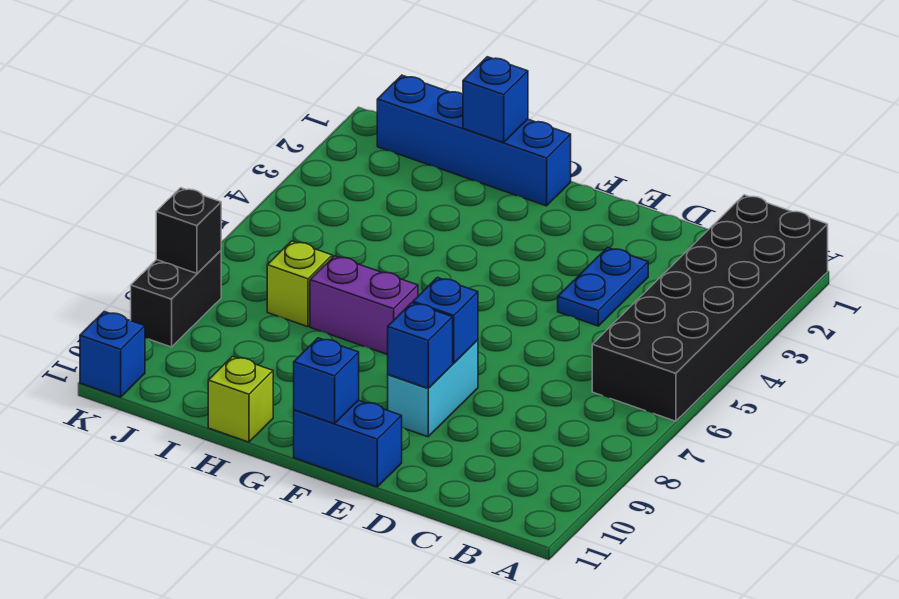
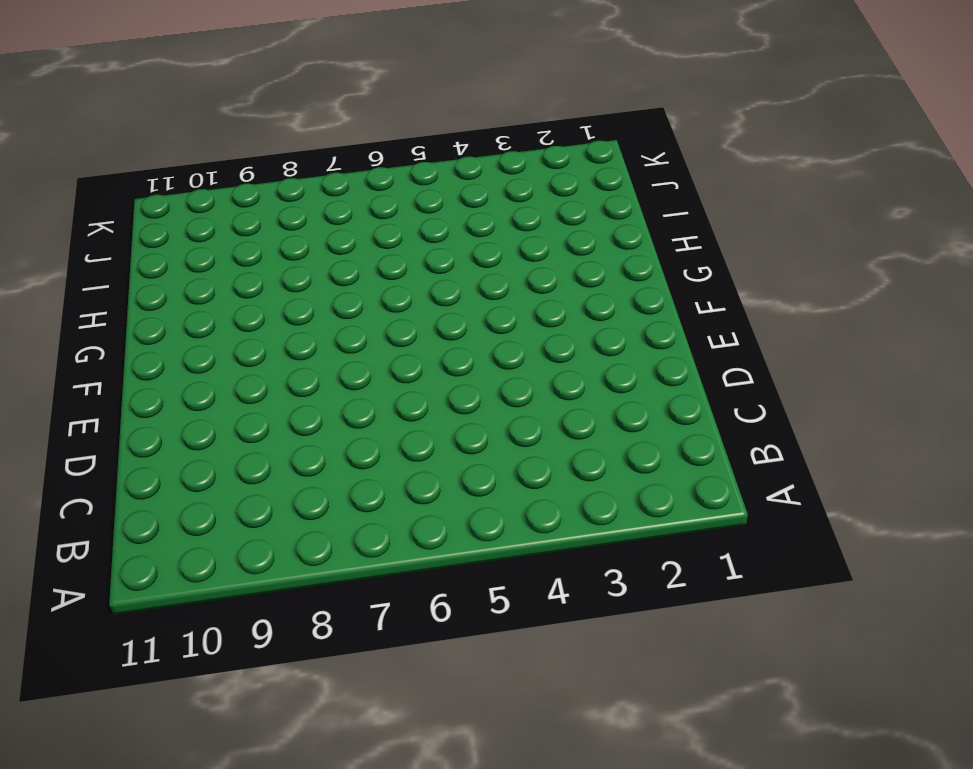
none -> black brick A1:B6 level 1
none -> blue plate D3:D4 level 1
none -> cyan brick E8:E9 level 1

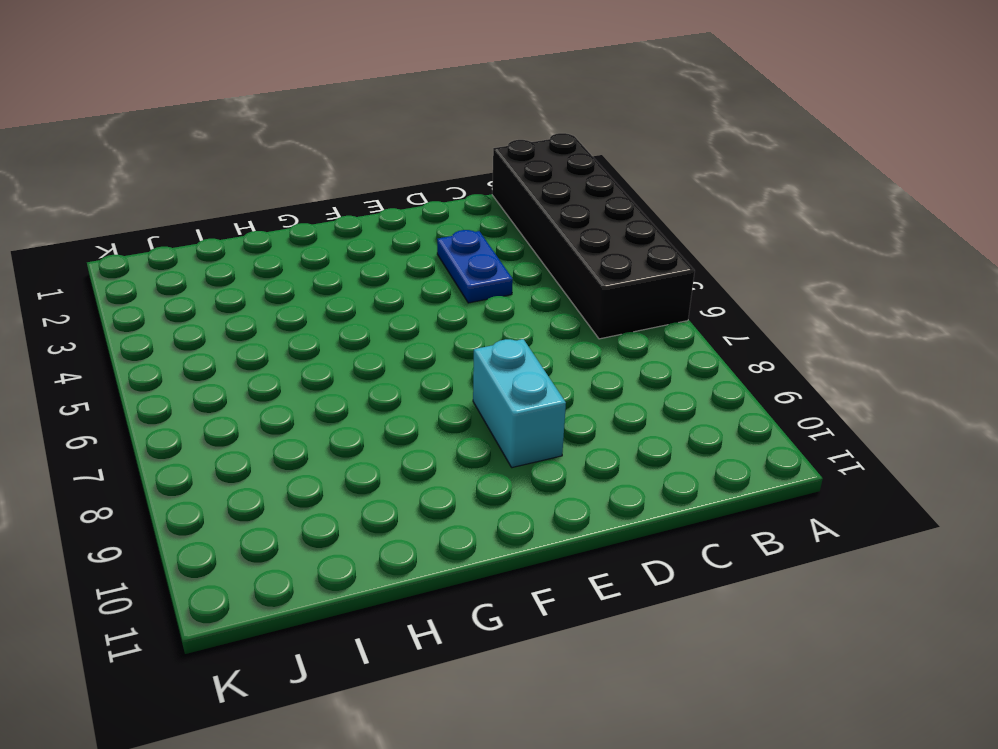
none -> blue brick E11:F11 level 1
none -> blue brick G1:J1 level 1
none -> purple brick G7:H7 level 1

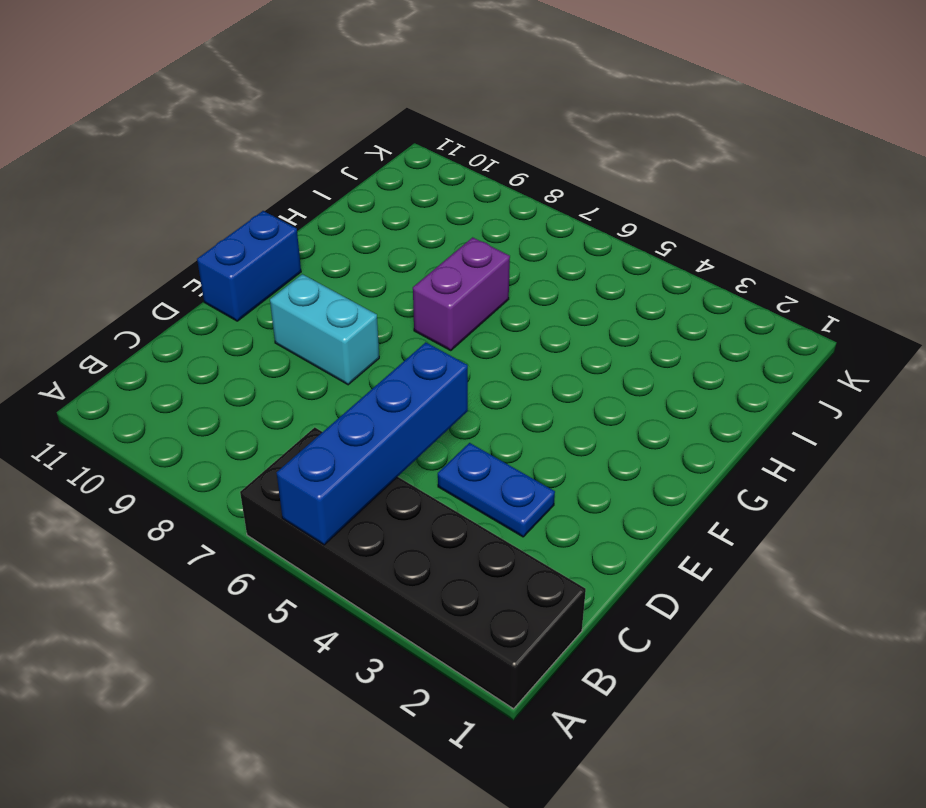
blue brick A5:D5 level 2 -> blue brick G1:J1 level 1
none -> lime brick H11 level 1
none -> lime brick I7 level 1
none -> black brick K8:K9 level 1

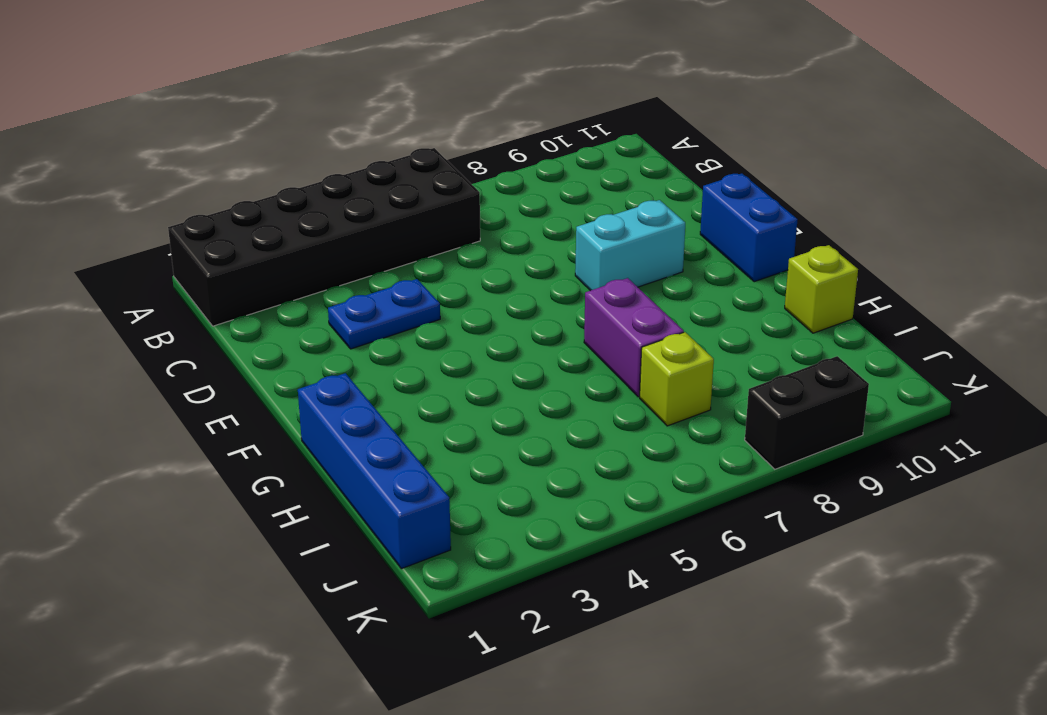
none -> blue brick K11 level 1
none -> blue brick E8 level 2
none -> blue brick E9 level 2

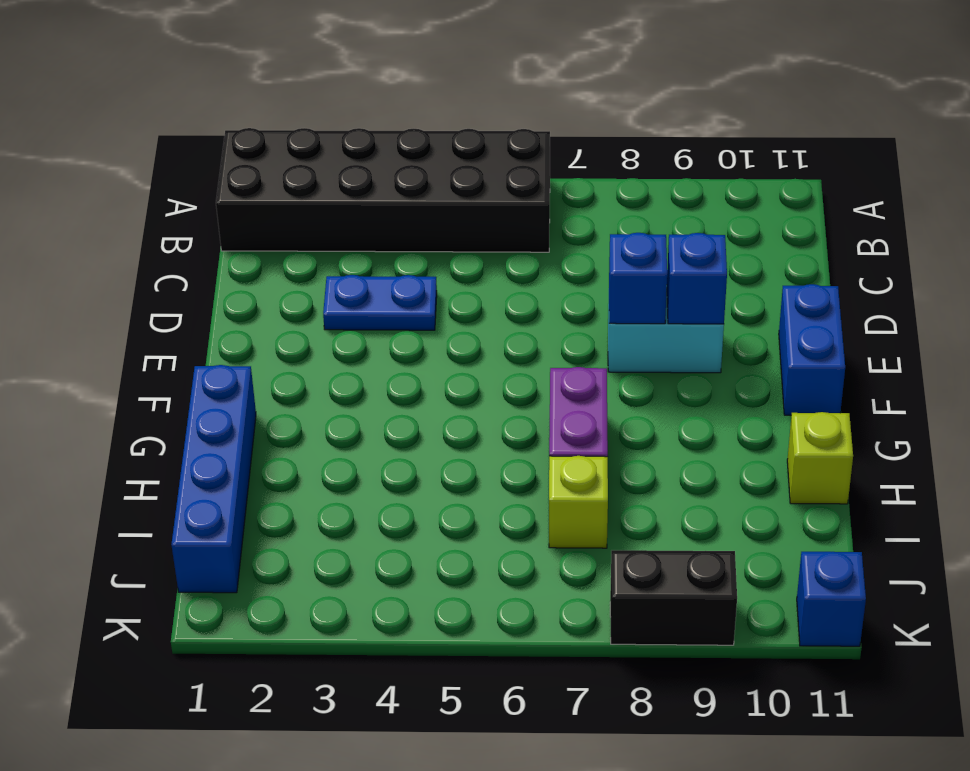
none -> blue brick F11 level 2
none -> blue brick H1 level 2
none -> black brick K8 level 2

